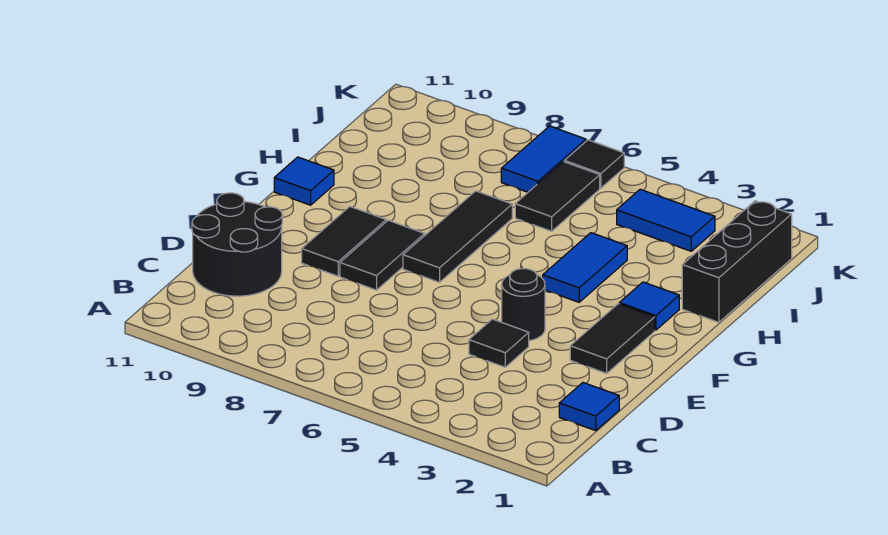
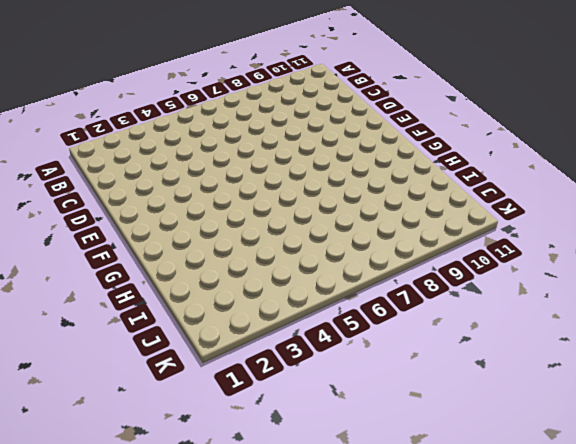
none -> blue tile C1 level 1
none -> black round brick C10:D11 level 1
none -> black tile D4 level 1

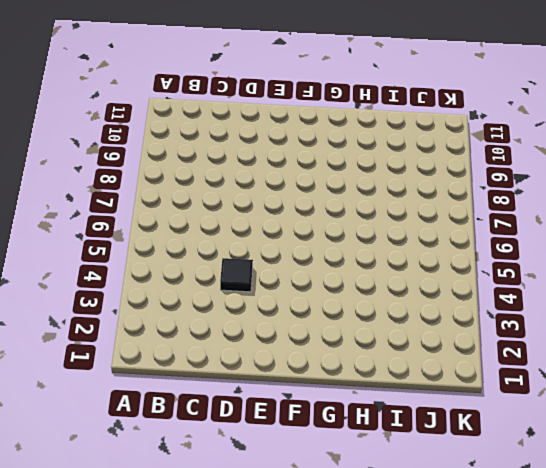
none -> blue tile C1 level 1
none -> black round brick C10:D11 level 1
none -> black tile E2:F2 level 1

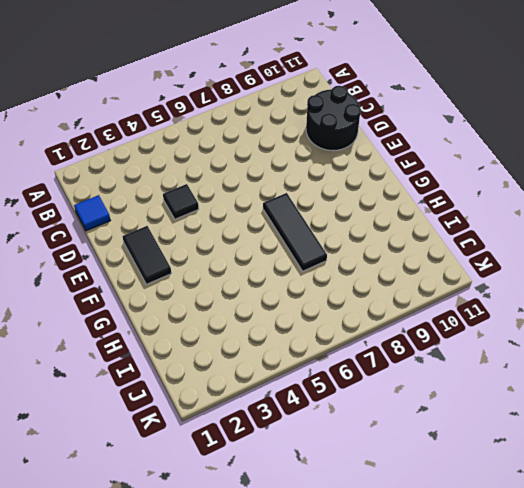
none -> black round brick E4 level 1
none -> black tile E8:F8 level 1
none -> black tile E9:F9 level 1

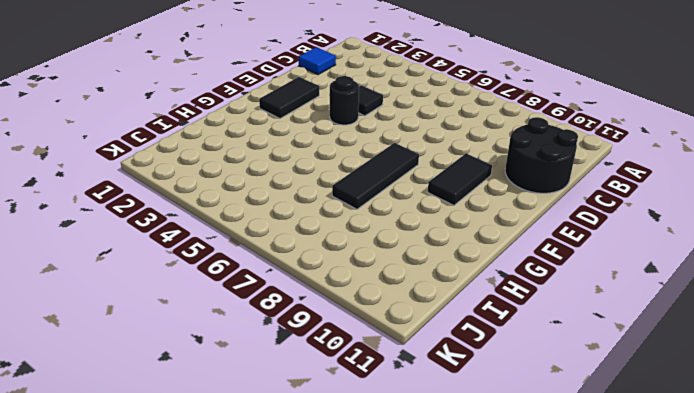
none -> black tile E8:F8 level 1
none -> blue tile G2 level 1
none -> blue tile G4:H4 level 1

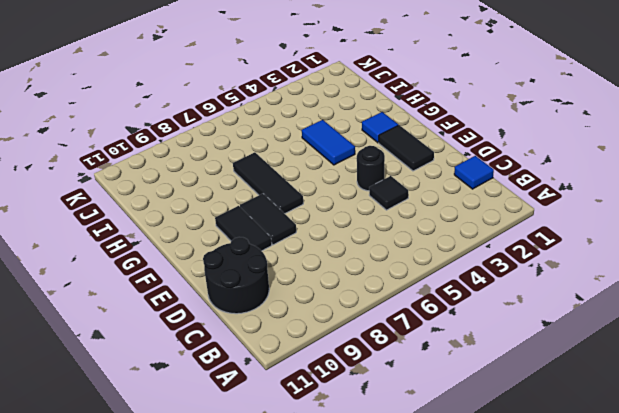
none -> blue tile G11 level 1
none -> black brick H1:J1 level 1
none -> black tile I6:J6 level 1

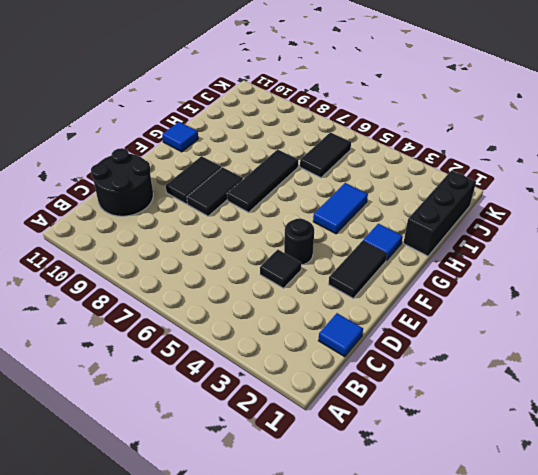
none -> blue tile J3:J4 level 1
none -> blue tile J7:K7 level 1
none -> black tile K6 level 1

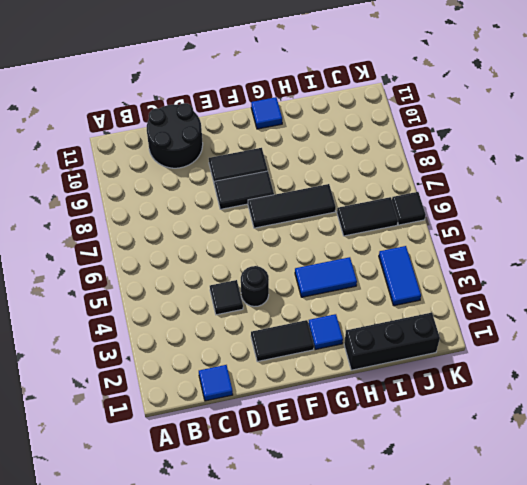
none -> blue tile J7:K7 level 1

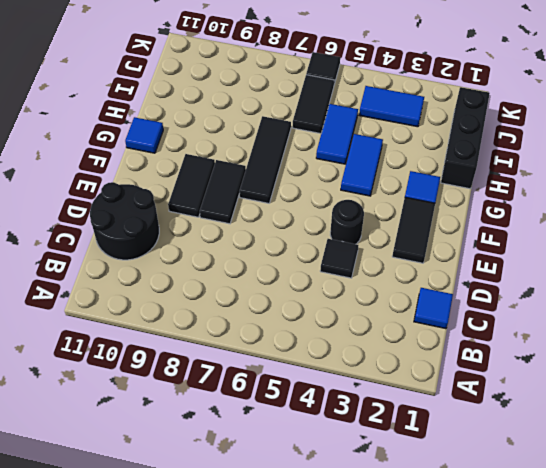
blue tile H5:I5 level 1 -> blue tile J7:K7 level 1

